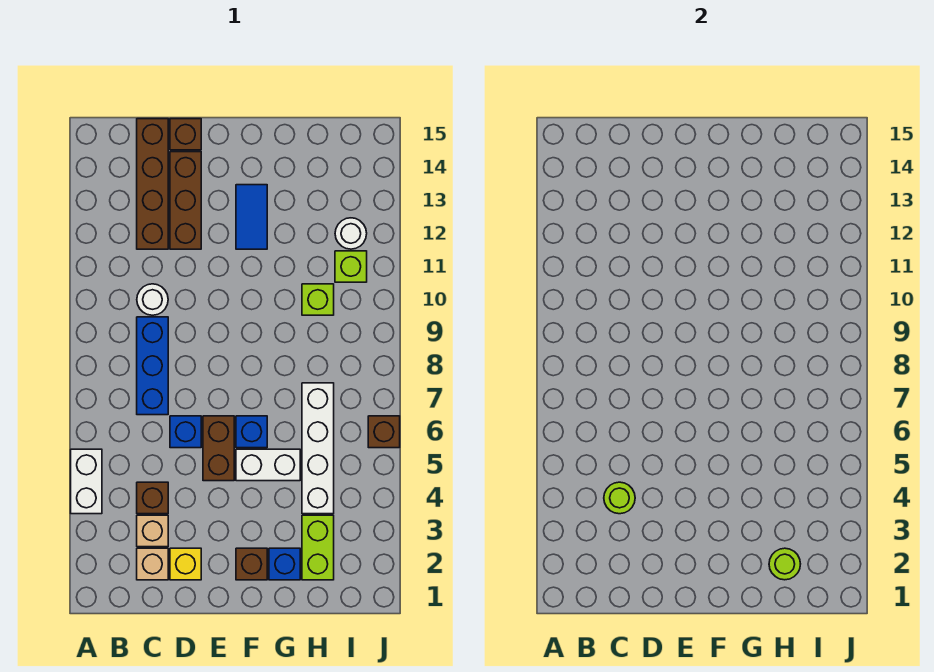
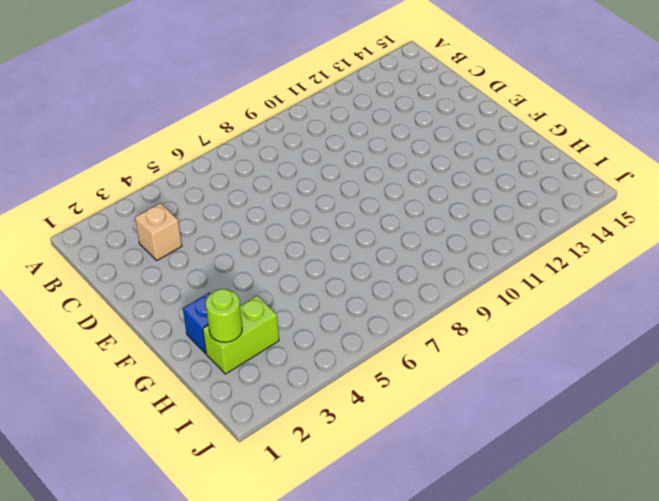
none -> white brick A4:A5 level 1
none -> tan brick C2 level 1
none -> brown brick C4 level 1

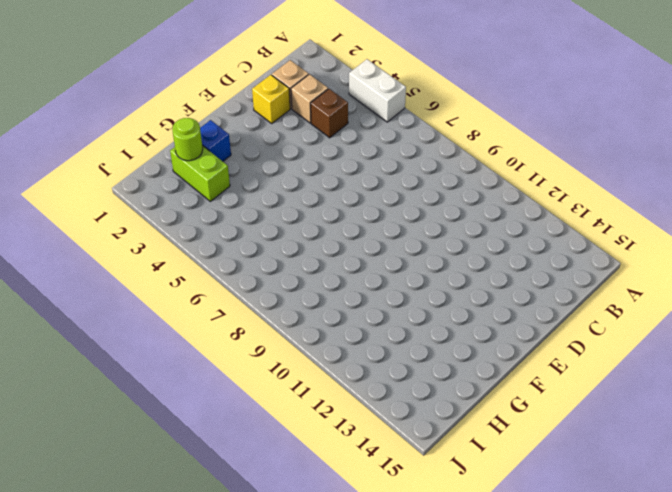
none -> blue brick C7:C9 level 1
none -> white round brick C10 level 1
none -> brown brick C12:C15 level 1

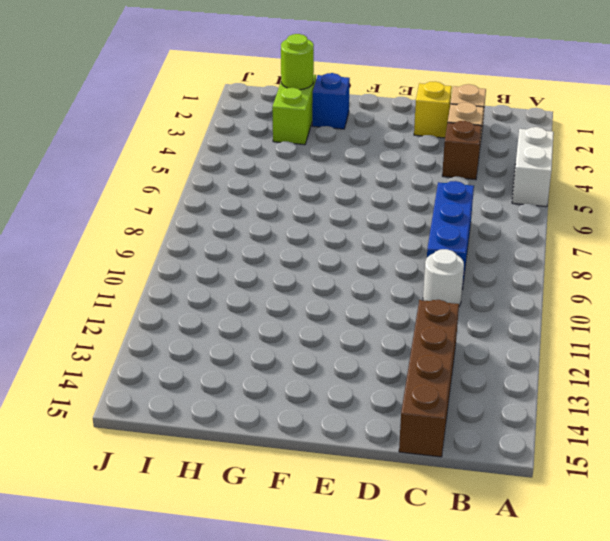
none -> blue brick D6 level 1
none -> brown brick D12:D14 level 1
none -> brown brick D15 level 1

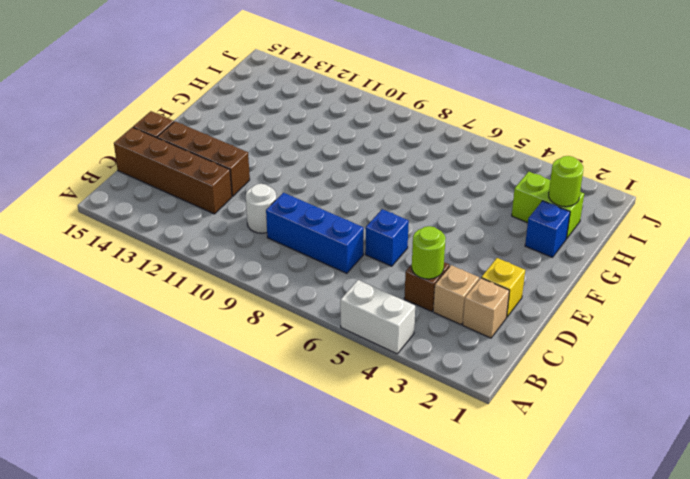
none -> brown brick E5:E6 level 1
none -> brown brick F2 level 1
none -> white brick F5:G5 level 1

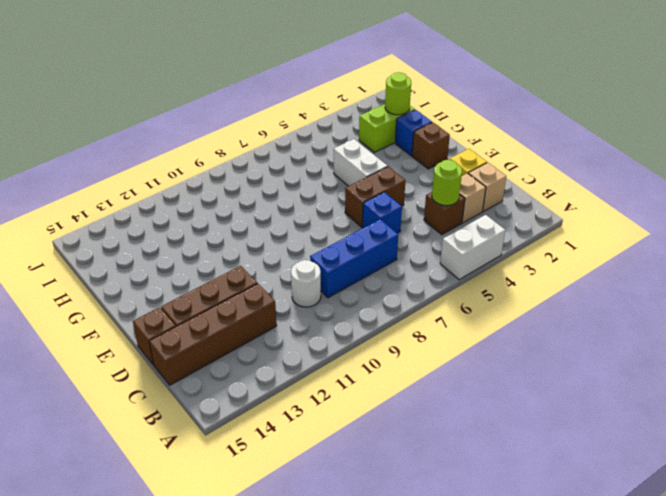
none -> blue brick F6 level 1
none -> blue tile F12:F13 level 1
none -> white brick H4:H7 level 1

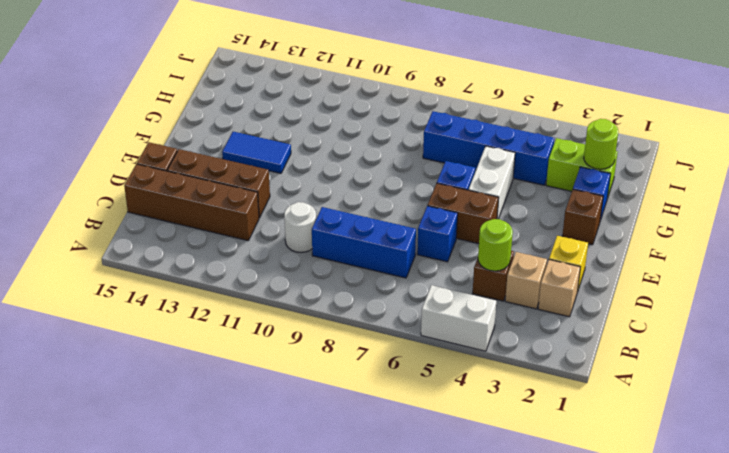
blue brick H4:H7 level 1 -> white brick H4:H7 level 1
none -> lime brick H10 level 1
none -> lime brick I11 level 1
none -> white round brick I12 level 1

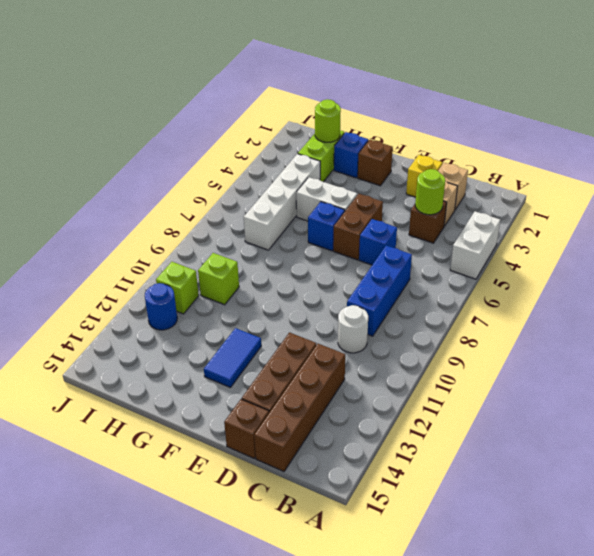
blue round brick I12 level 1 -> white round brick I12 level 1
none -> brown brick J6 level 1

